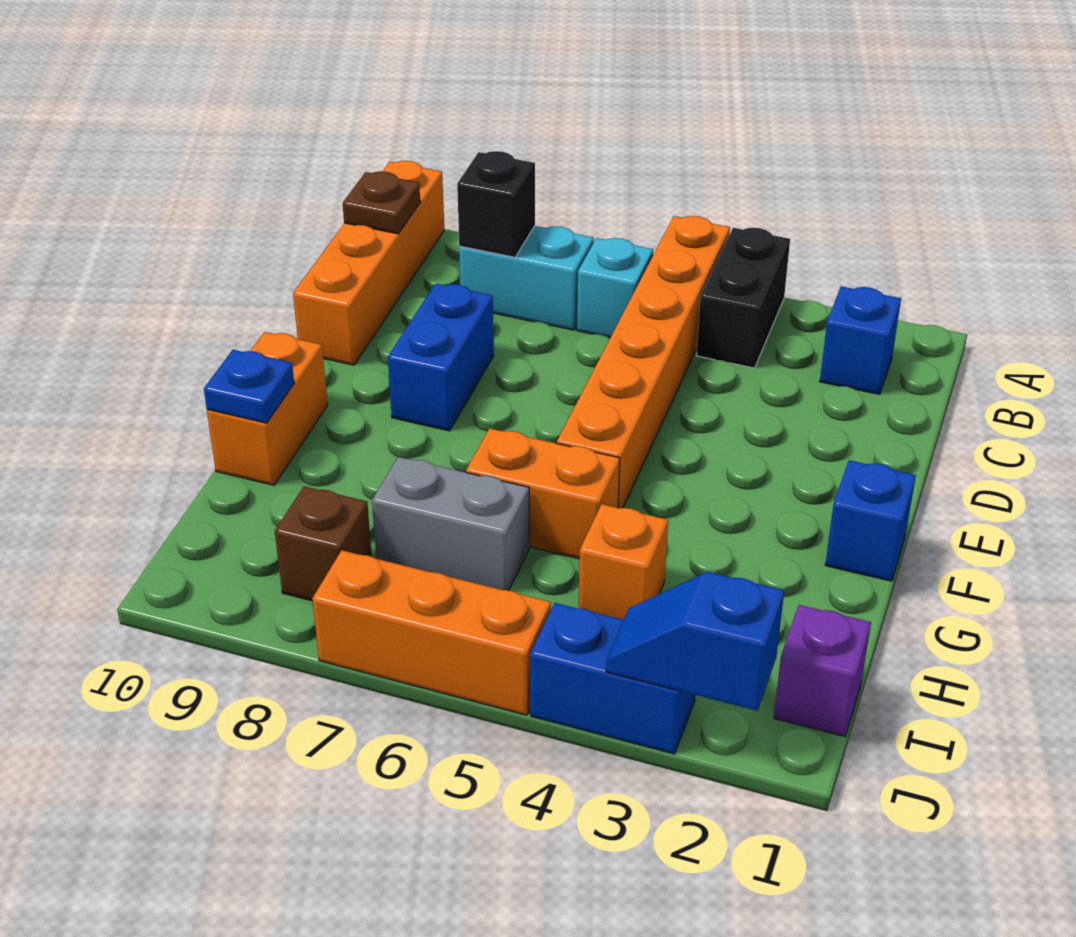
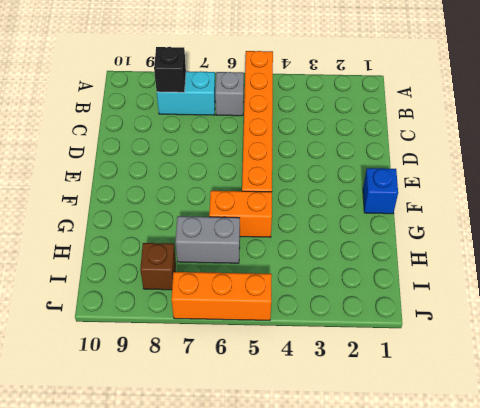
grey brick B6 level 1 -> cyan brick B6 level 1
none -> black brick A4:B4 level 1
none -> orange brick A10:D10 level 1
none -> blue brick B2 level 1

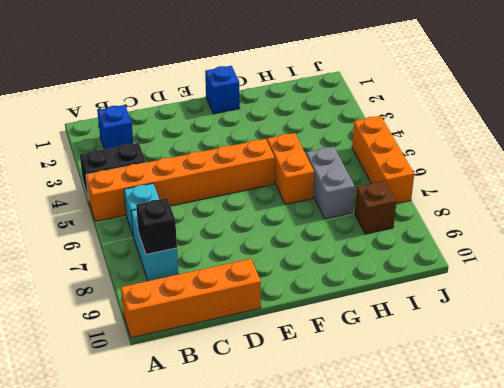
none -> blue brick D8:E8 level 1
none -> orange brick F10:G10 level 1
none -> orange brick H4 level 1

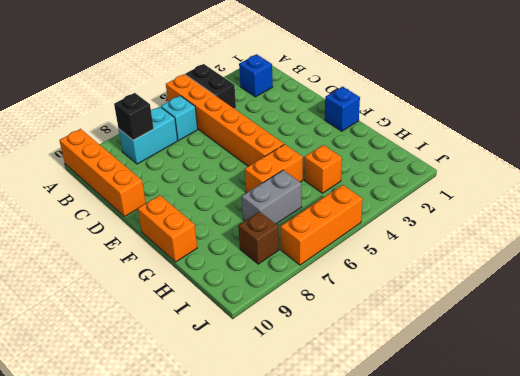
none -> blue brick D8:E8 level 1
none -> purple brick I1 level 1
none -> blue brick J3:J4 level 1

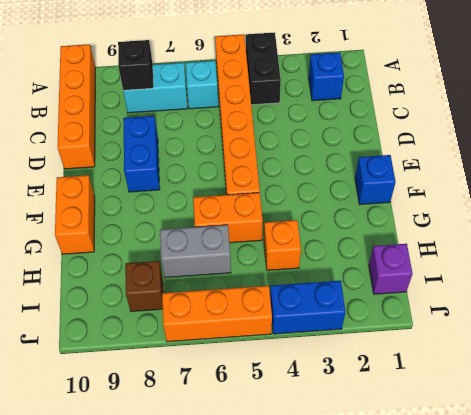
none -> brown plate B10 level 2
none -> blue plate G10 level 2
none -> blue slope J2:J3 level 2 top 2

